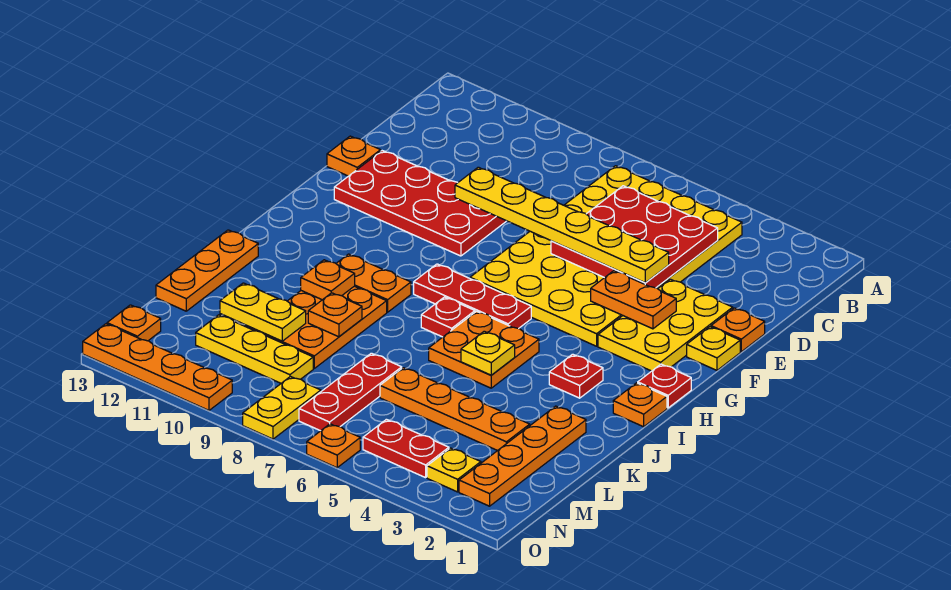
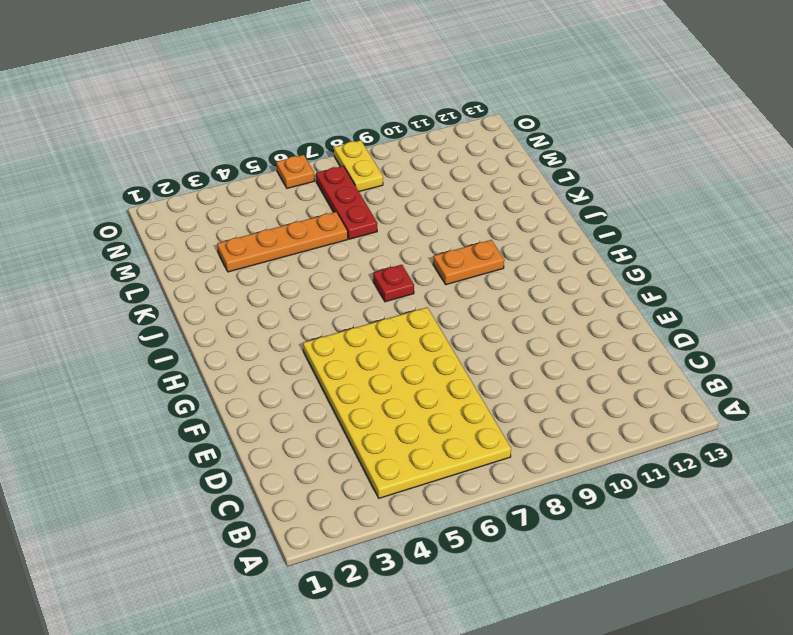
none -> orange plate E1 level 1
none -> yellow plate E2:G3 level 1
none -> red plate E9:F12 level 1
none -> orange plate E13 level 1

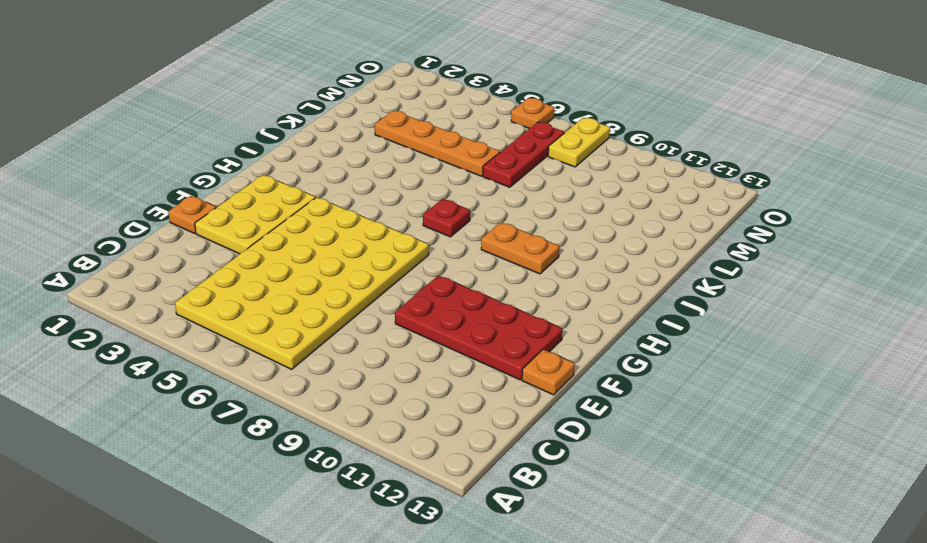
none -> yellow plate F1 level 1
none -> red plate H1 level 1
none -> red plate H6:H8 level 1
none -> orange plate I1 level 1

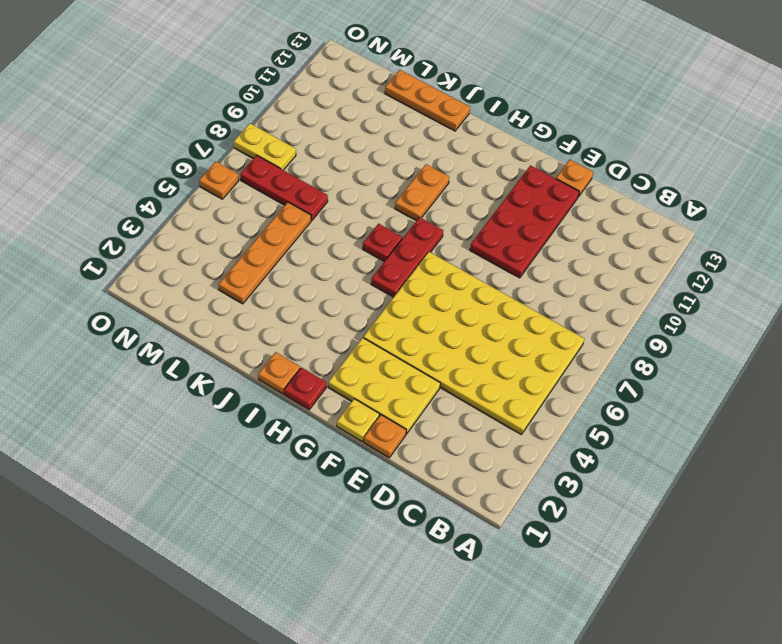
none -> red plate I3 level 1
none -> orange plate I5:J6 level 1
none -> orange plate J9:L10 level 1
none -> orange plate K2:N2 level 1

